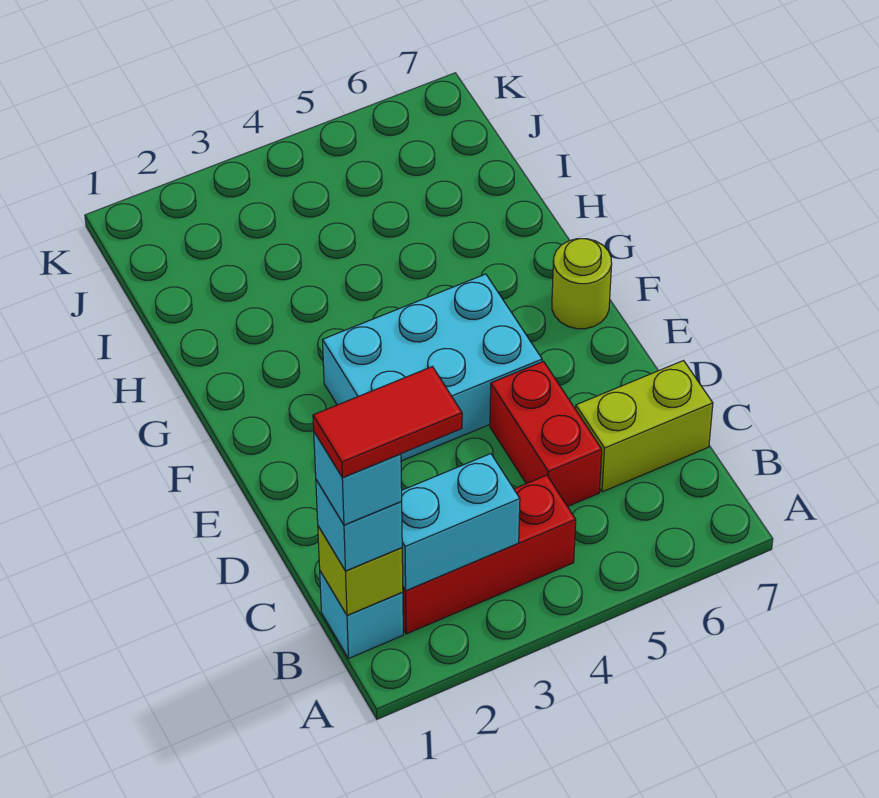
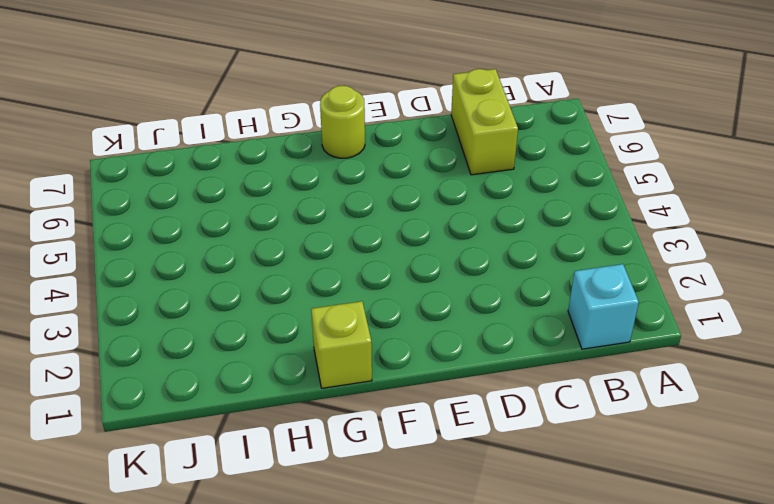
lime brick G1 level 1 -> lime brick B1 level 2
none -> red brick B2:B4 level 1
none -> red brick C5:D5 level 1

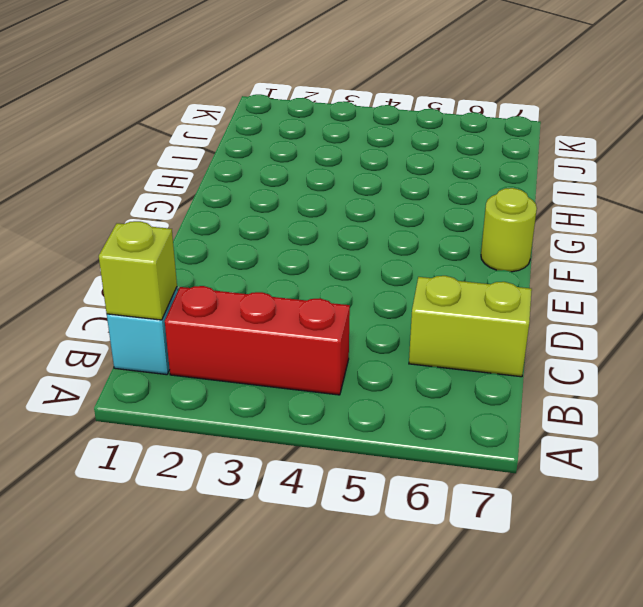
none -> red brick C5:D5 level 1
none -> cyan brick E3:F5 level 1

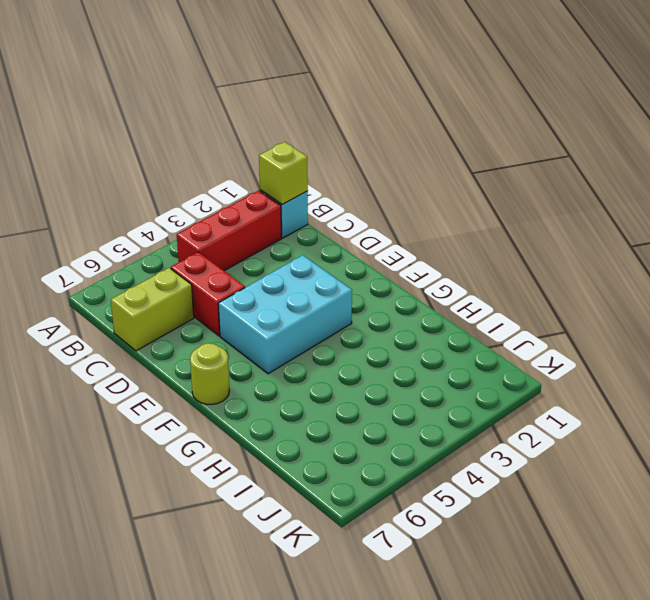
none -> cyan brick B2:B3 level 2
none -> cyan brick B1 level 3

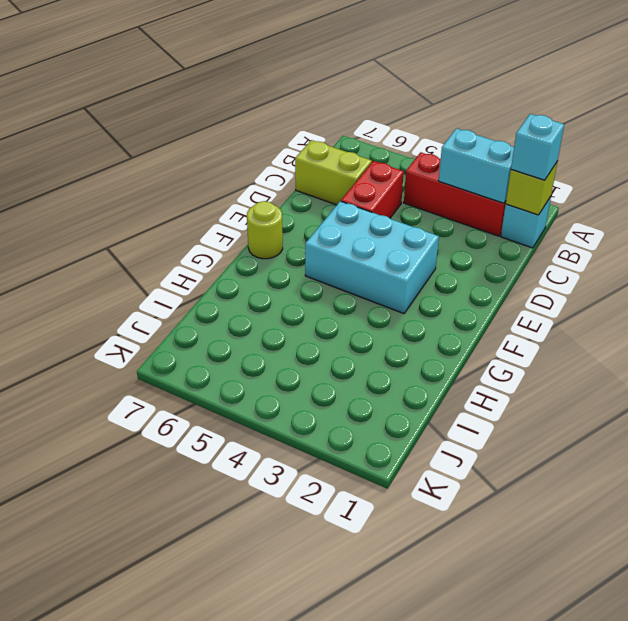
none -> cyan brick B1 level 4
none -> red tile B1:B2 level 5

